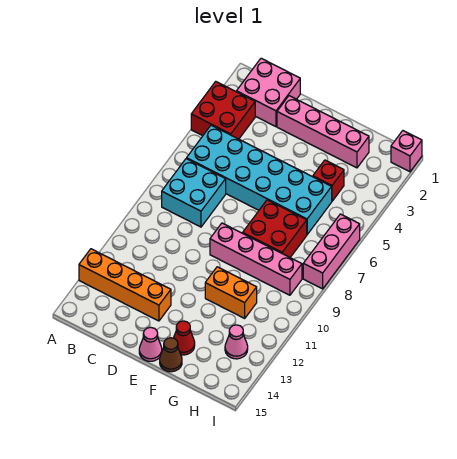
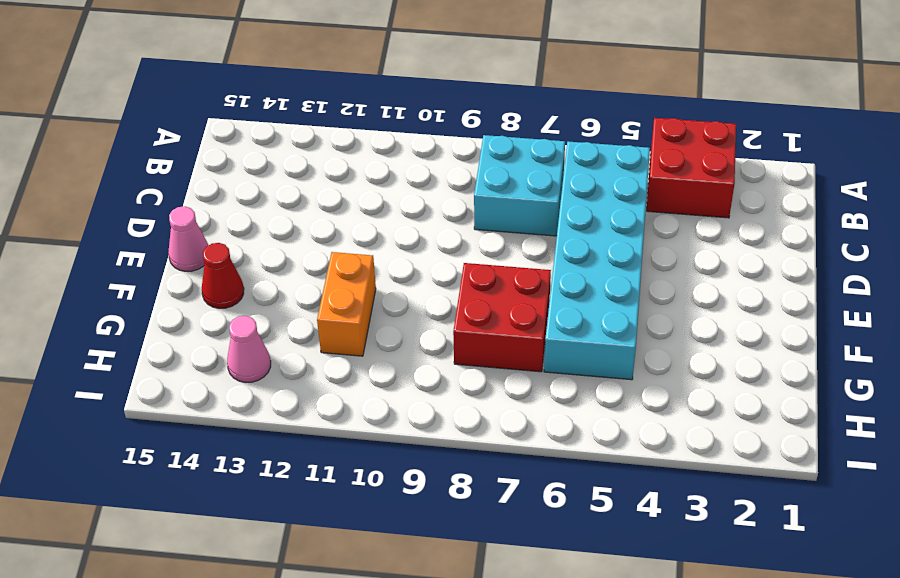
none -> orange brick A13:D13 level 1
none -> pink brick B1:C2 level 1
none -> pink brick D2:G2 level 1

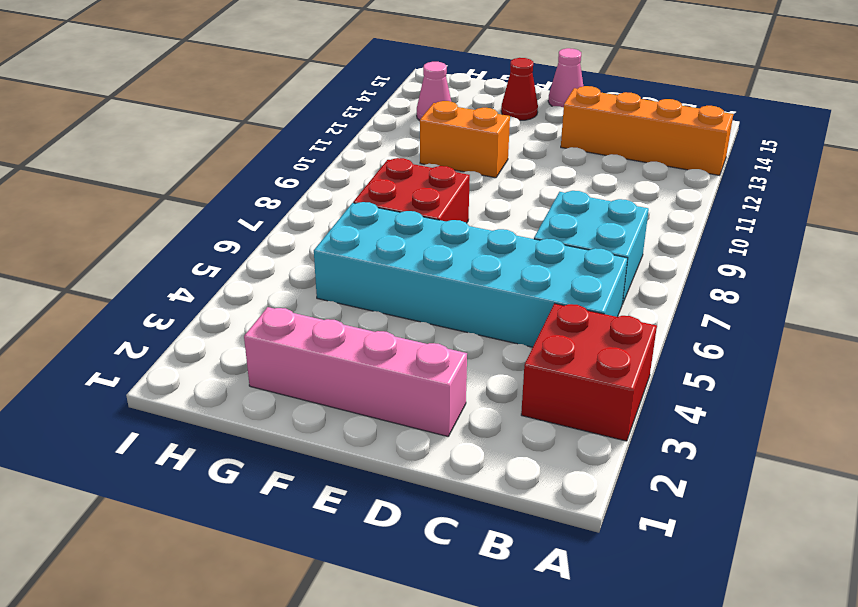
none -> pink brick B1:C2 level 1
none -> pink brick E9:H9 level 1
none -> brown cone F15 level 1

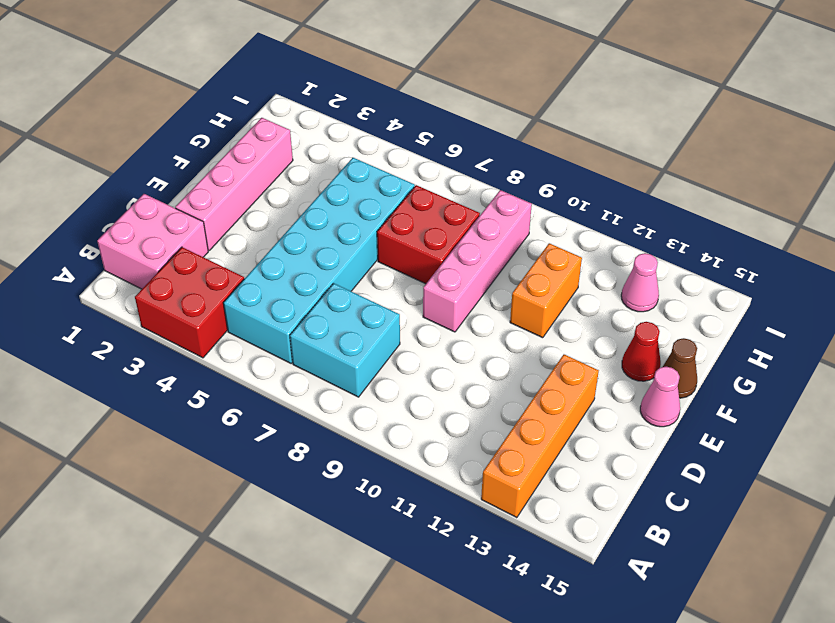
none -> red brick G4 level 1
none -> pink brick I1 level 1
none -> pink brick I6:I8 level 1

